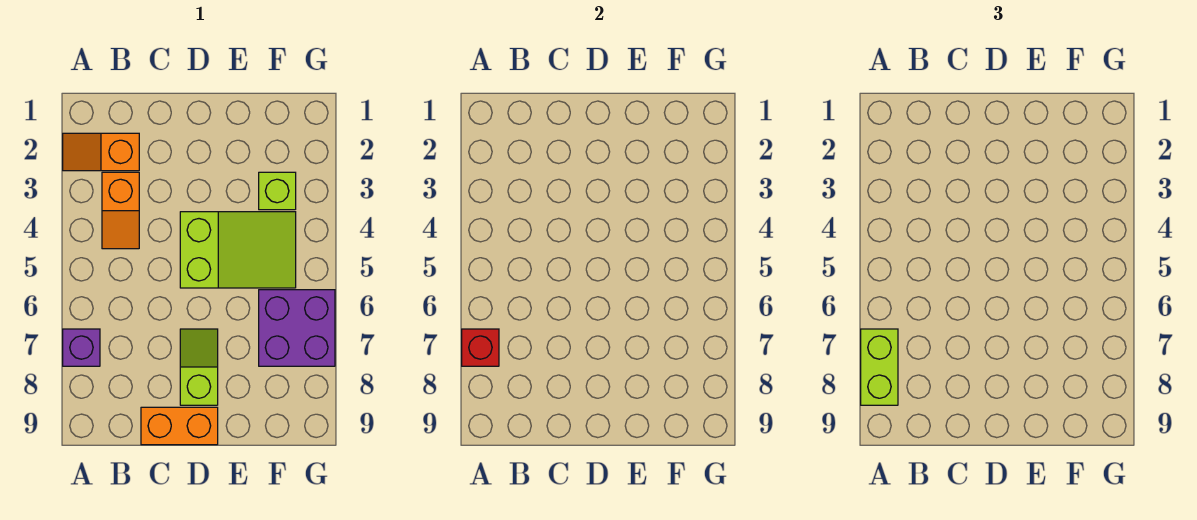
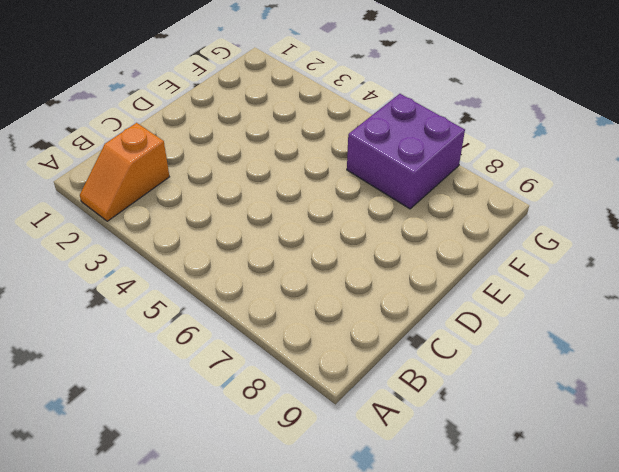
none -> purple brick A7 level 1
none -> orange slope B3:B4 level 1 top 3

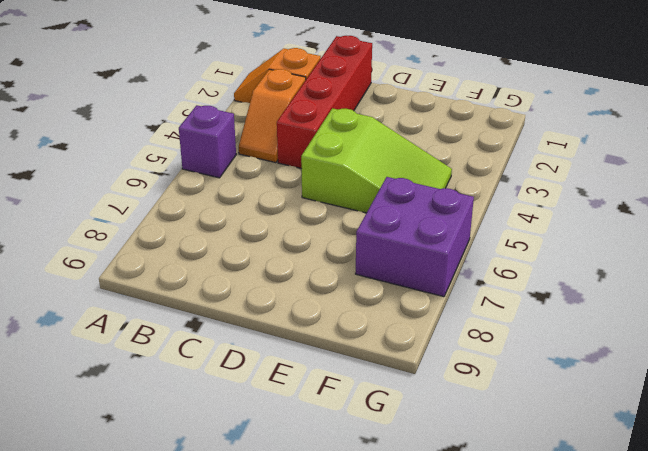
purple brick A5 level 1 -> purple brick A7 level 1
red brick C1:C4 level 1 -> none
none -> orange brick C9:D9 level 1
none -> lime slope D7:D8 level 1 top 8

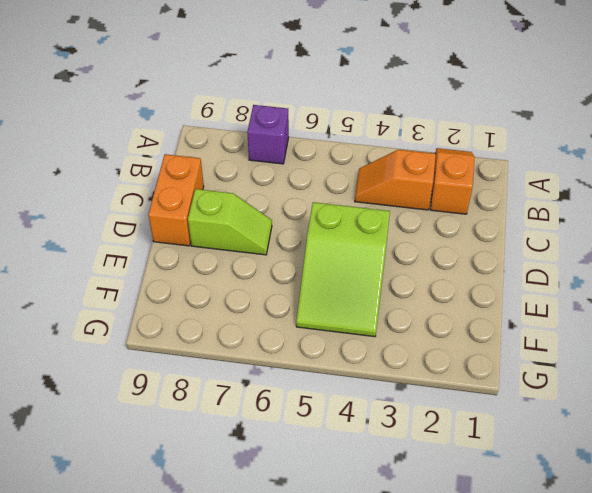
none -> lime brick F3 level 1
none -> purple brick F6:G7 level 1

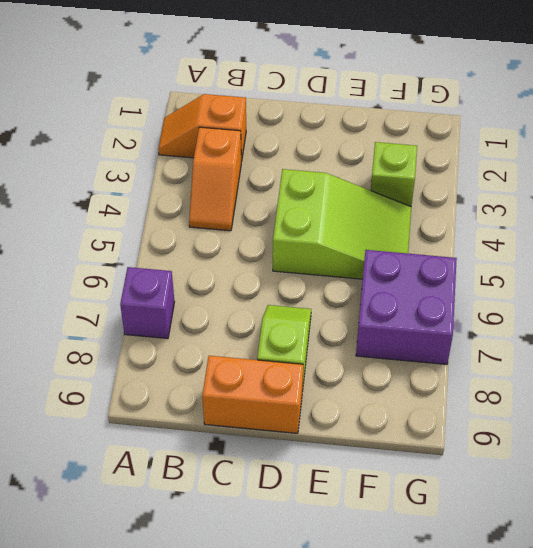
none -> red brick A7 level 2
none -> lime brick A7:A8 level 3

